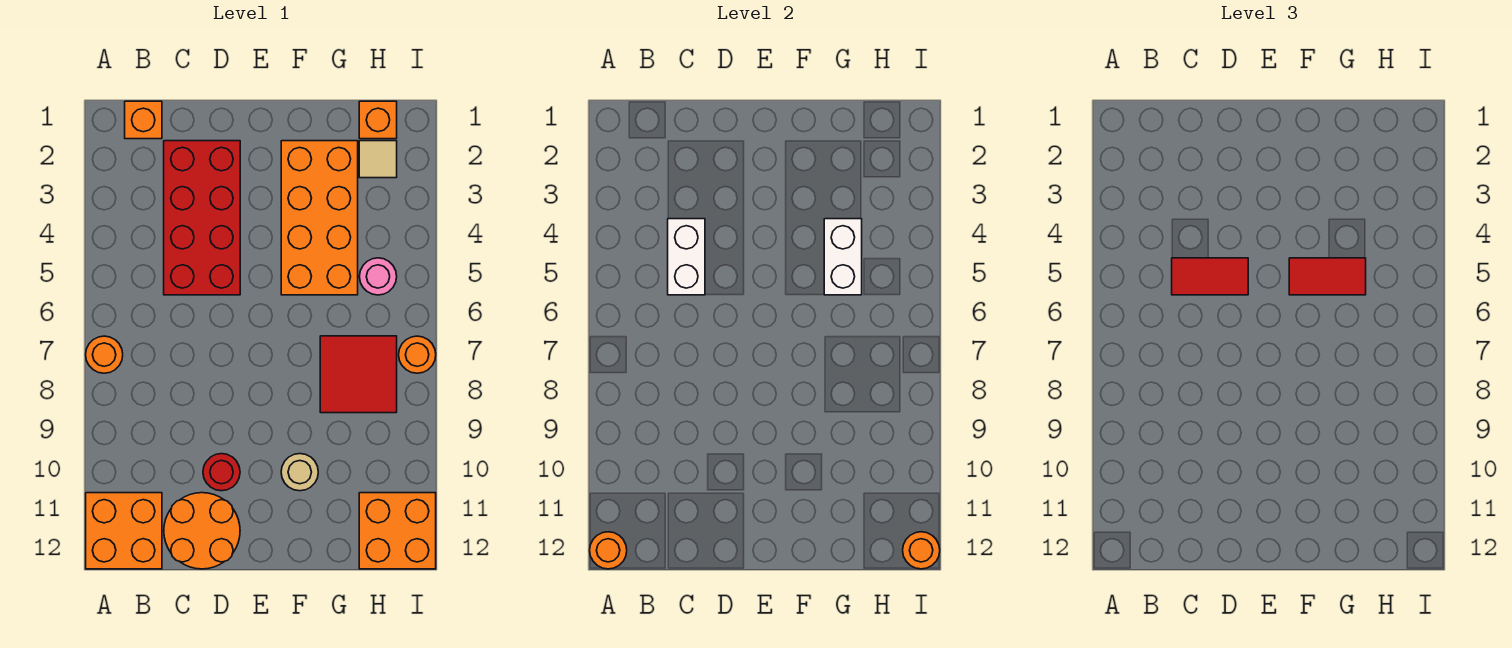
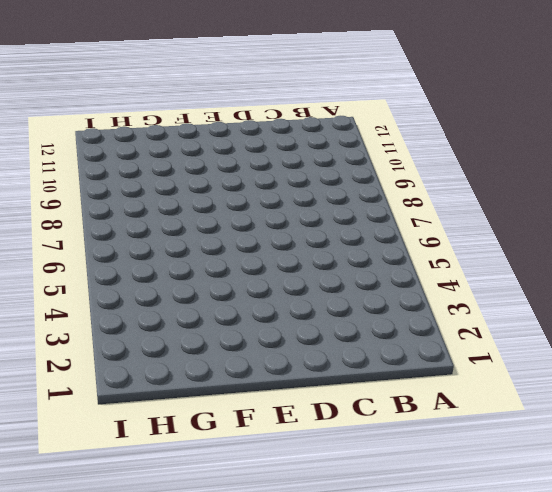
none -> orange round brick A7 level 1
none -> orange brick A11:B12 level 1
none -> orange brick B1 level 1

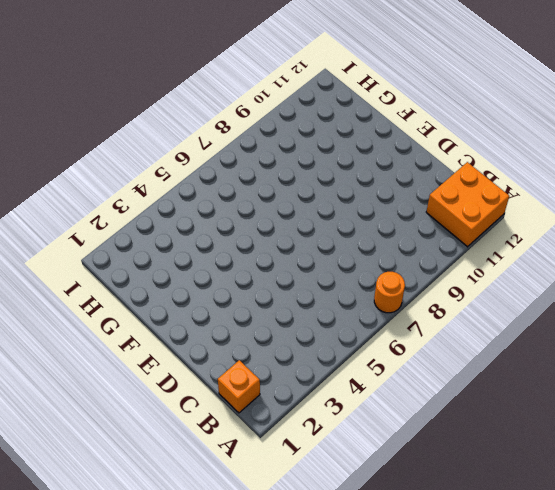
none -> red brick C2:D5 level 1
none -> orange round brick C11:D12 level 1
none -> red round brick D10 level 1

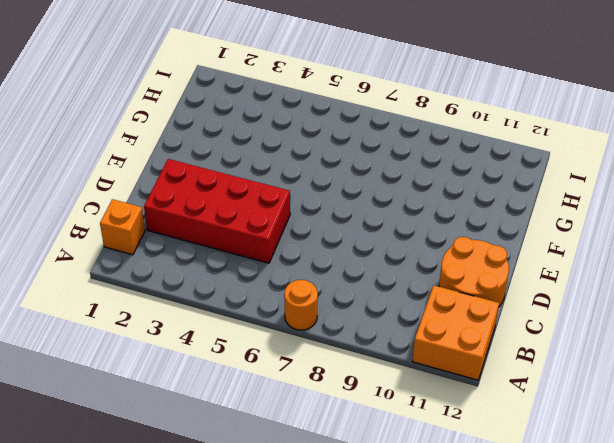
none -> red round brick D10 level 1
none -> orange brick F2:G5 level 1
none -> tan round brick F10 level 1

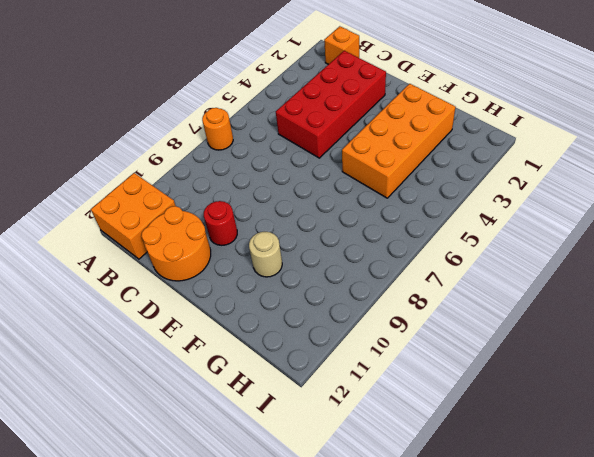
none -> red tile G7:H8 level 1
none -> orange brick H1 level 1
none -> tan tile H2 level 1

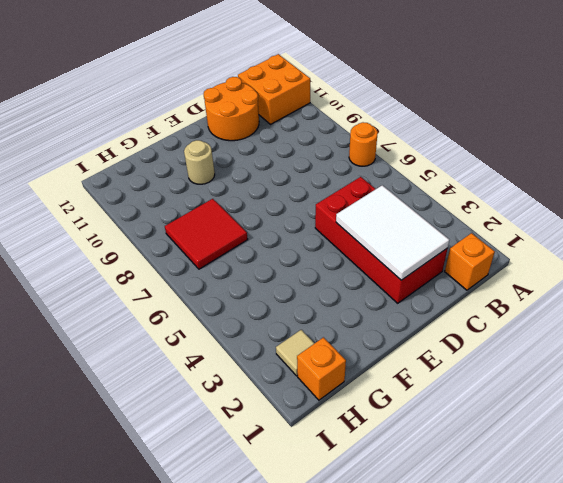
white tile C2:D4 level 2 -> white brick C4:C5 level 2
none -> red round brick D10 level 1
none -> orange brick F2:G5 level 1
none -> pink round brick H5 level 1

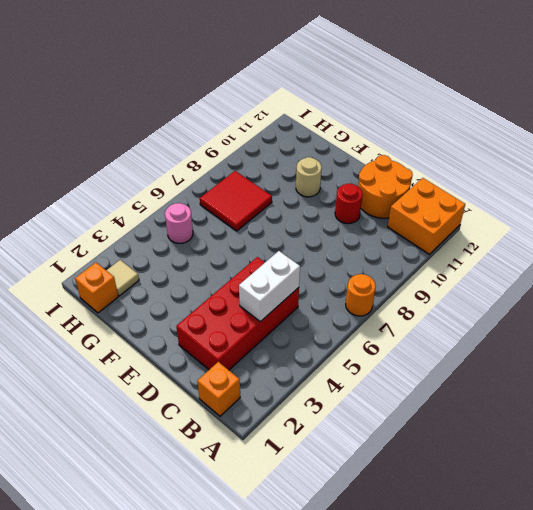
none -> orange brick F2:G5 level 1
none -> orange brick H11:I12 level 1
none -> orange round brick I7 level 1

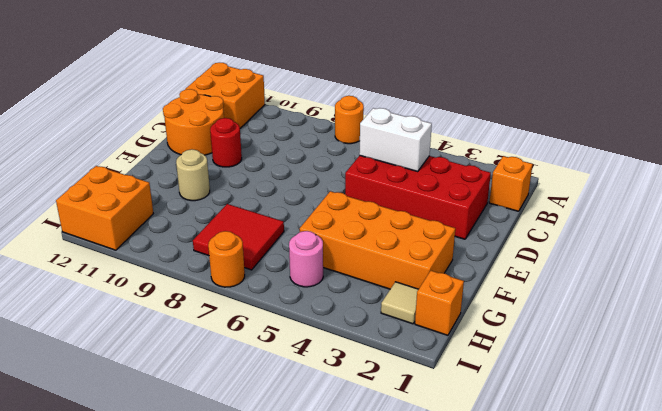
none -> orange round brick A12 level 2
none -> white brick G4:G5 level 2
none -> orange round brick I12 level 2

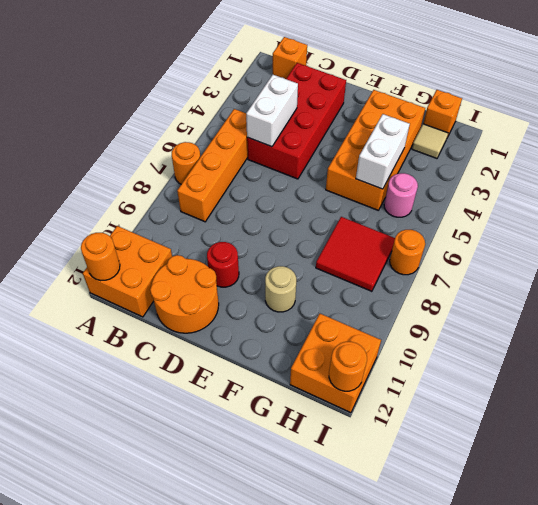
orange brick B5:B8 level 1 -> none
none -> red tile C5:D5 level 3
none -> red tile F5:G5 level 3

